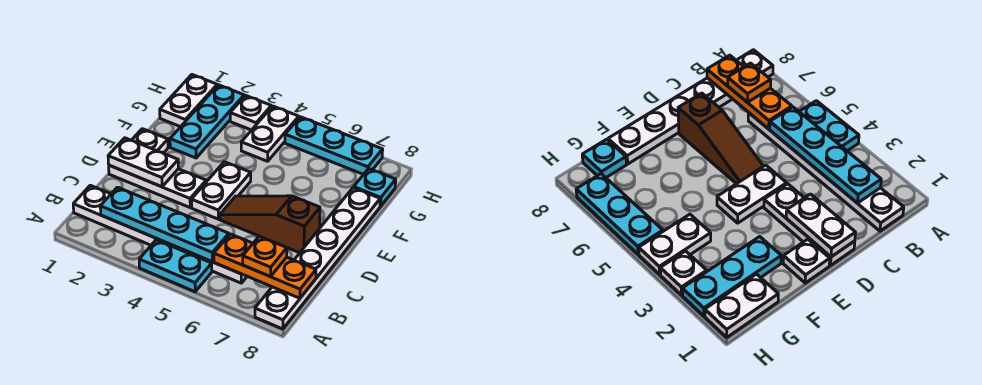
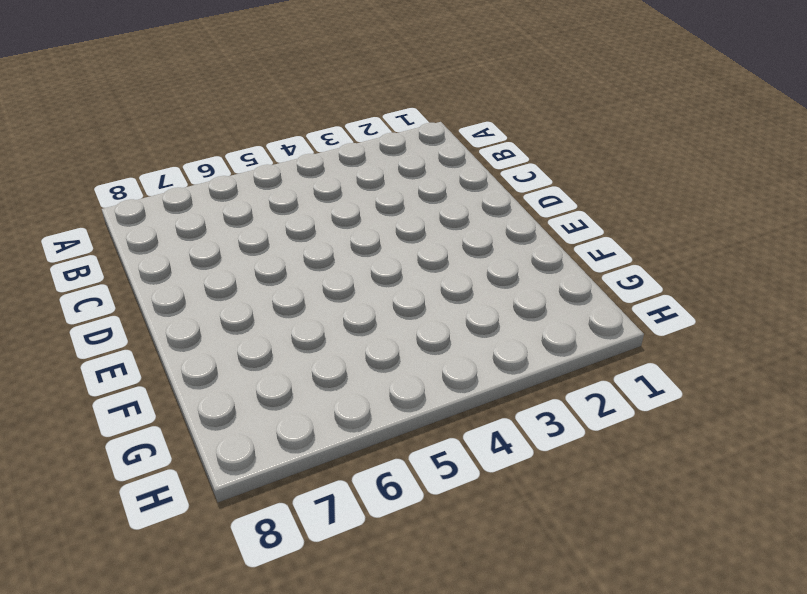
none -> cyan plate A4:A5 level 1
none -> white plate A8:F8 level 1
none -> white plate B1:B6 level 1

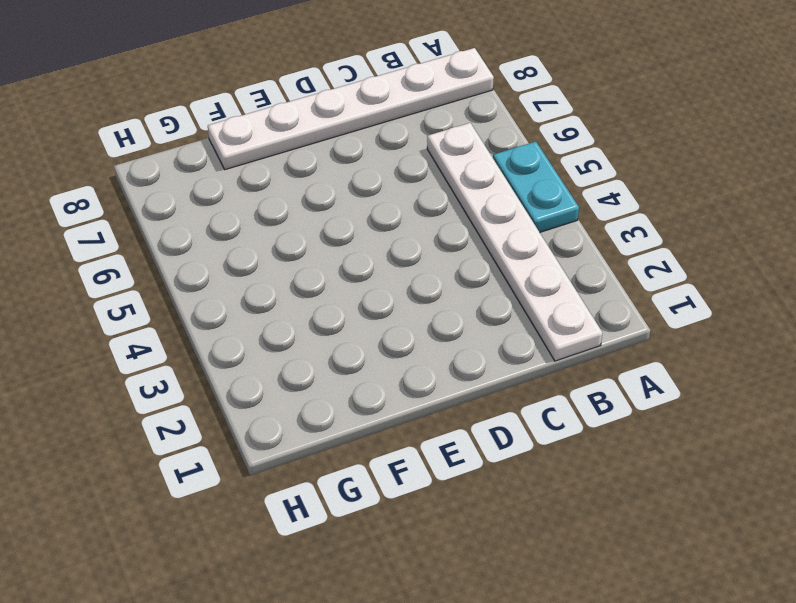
none -> white plate D1:D3 level 1
none -> white plate D4:E4 level 1
none -> brown slope D5:D7 level 1 top 7

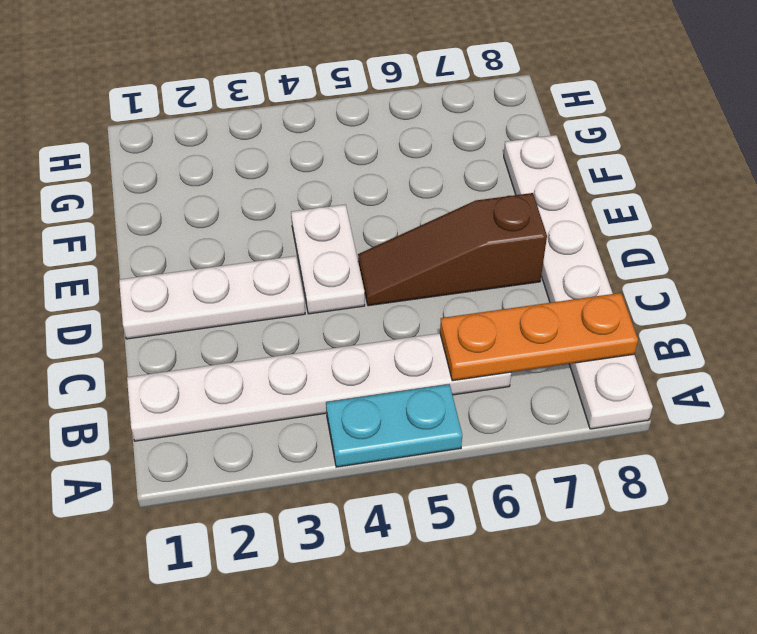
none -> white plate E1 level 1
none -> cyan plate F2:H2 level 1
none -> white plate G1:H1 level 1

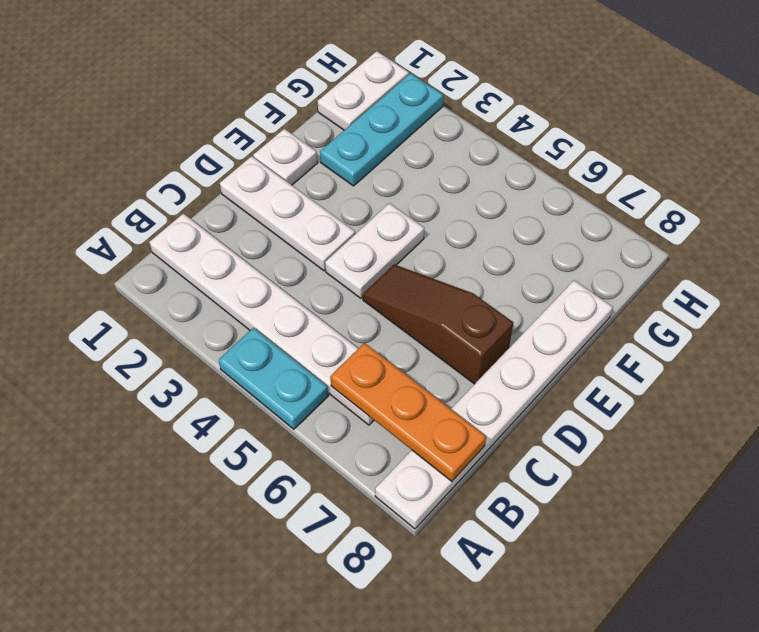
none -> white plate G4:H4 level 1
none -> cyan plate G8 level 1
none -> white plate H3 level 1

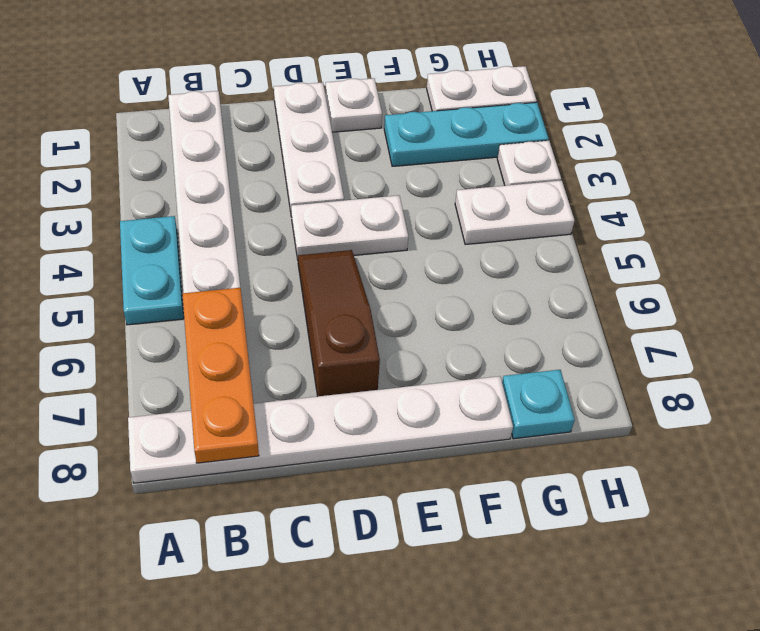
none -> cyan plate H5:H7 level 1
none -> cyan plate B2:B5 level 2
none -> white plate D1:D2 level 2

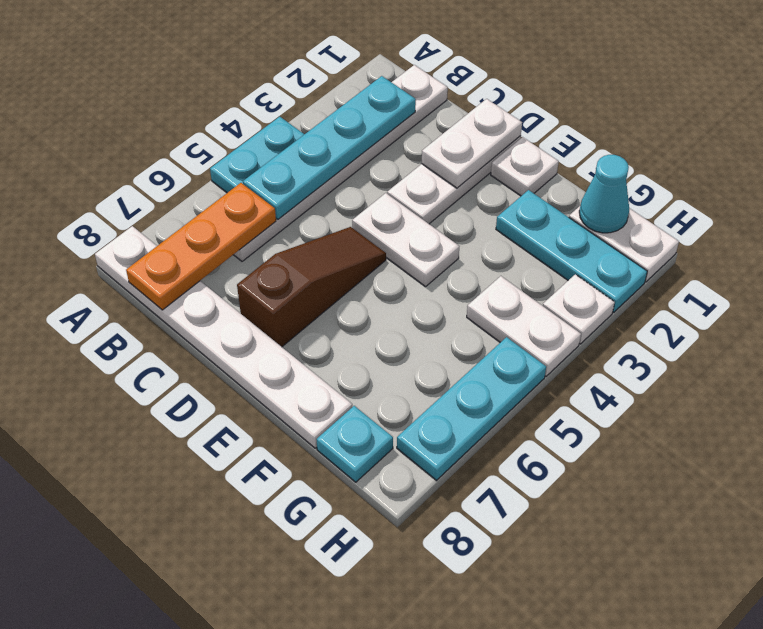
cyan cone G1 level 2 -> none
none -> orange plate B7 level 3

